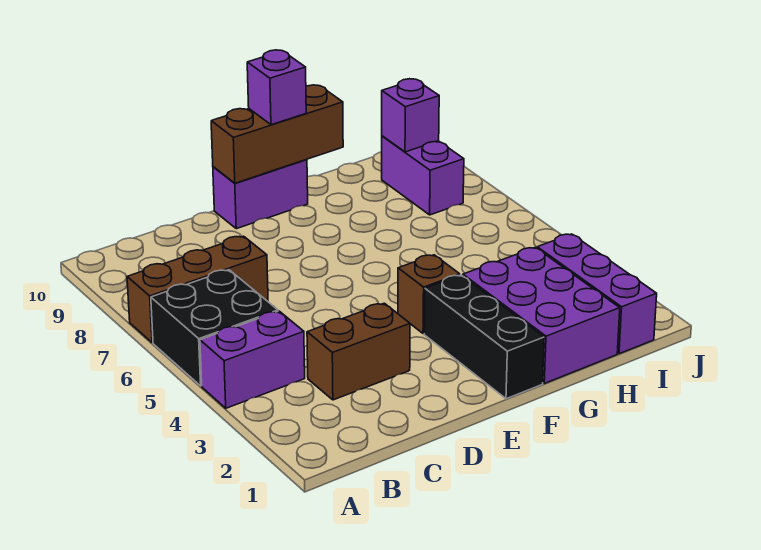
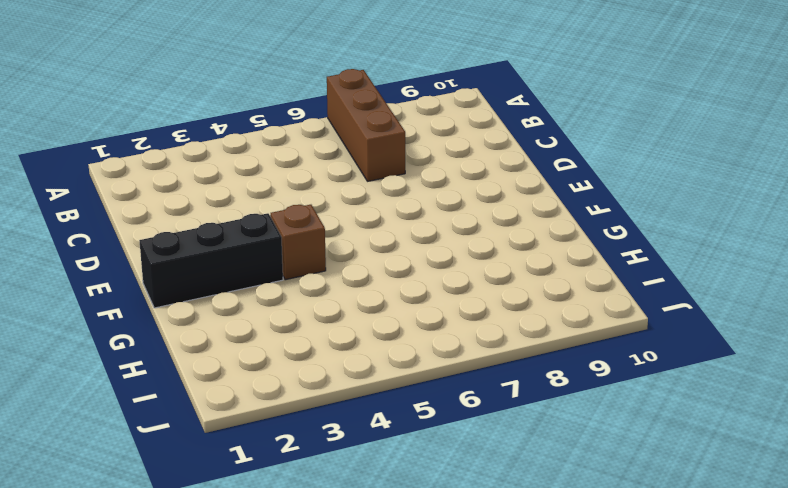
none -> purple brick A4:B4 level 1
none -> black brick A5:B6 level 1
none -> brown brick C3:D3 level 1

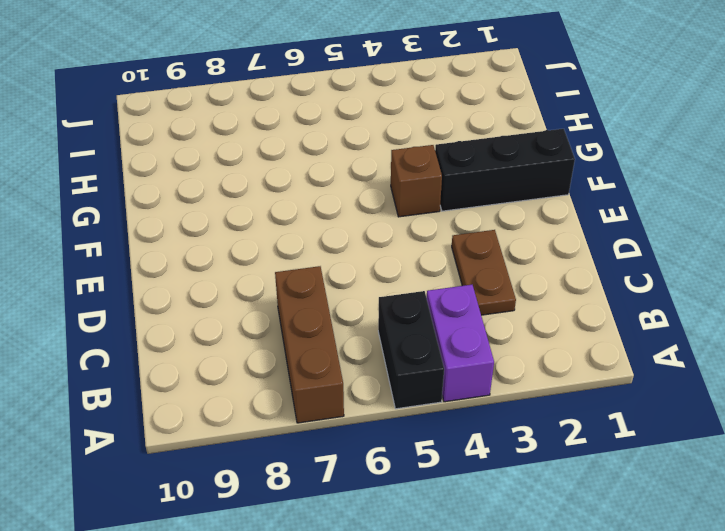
black brick A5:B5 level 1 -> black brick A5:B6 level 1
brown plate C3:D3 level 1 -> brown brick C3:D3 level 1
none -> purple brick E10:F10 level 1
none -> purple brick G1:H3 level 1
none -> purple brick I1:I3 level 1

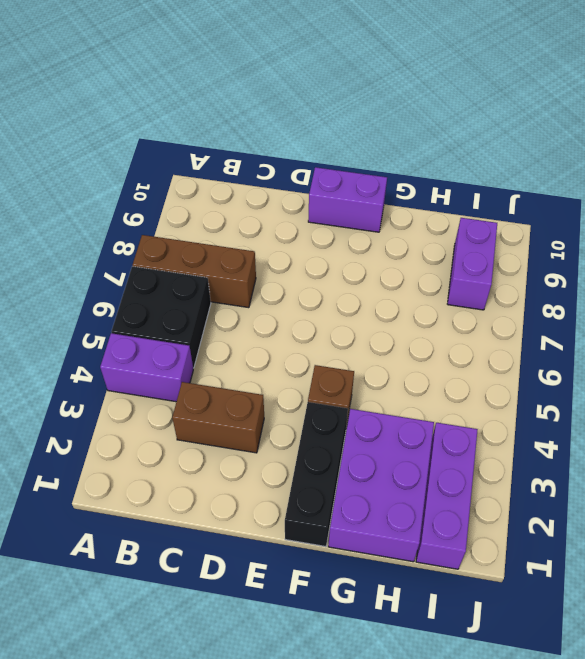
none -> brown brick E10:G10 level 2
none -> purple brick I9 level 2
none -> purple brick F10 level 3

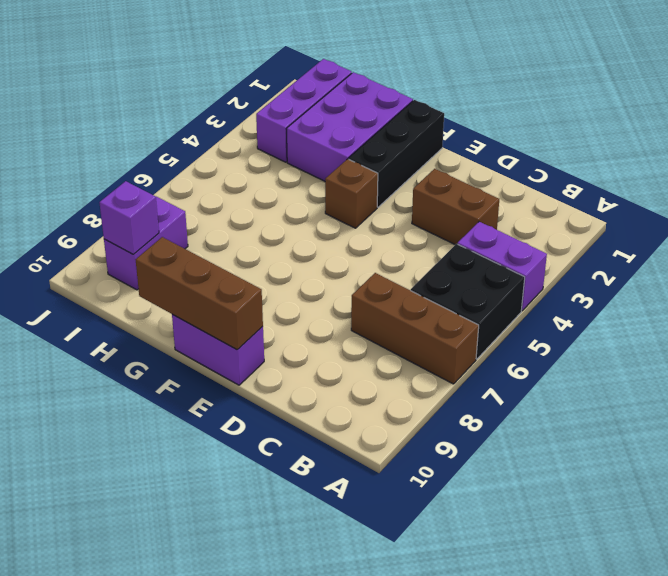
none -> purple brick F10 level 3

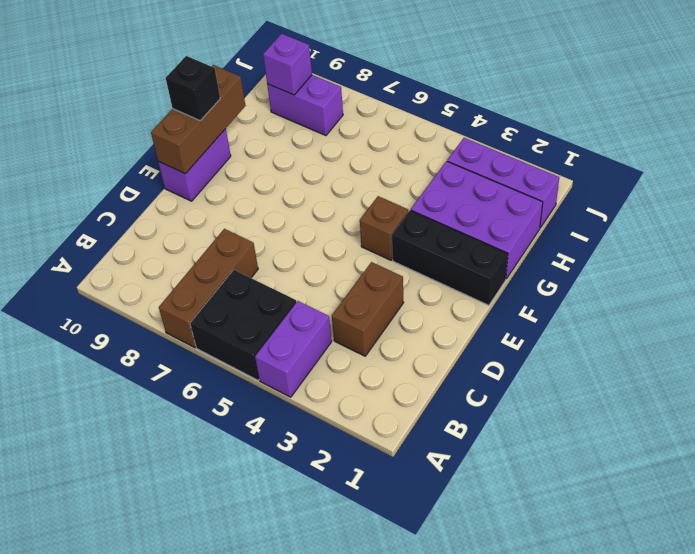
black brick F10 level 3 -> purple brick F10 level 3

